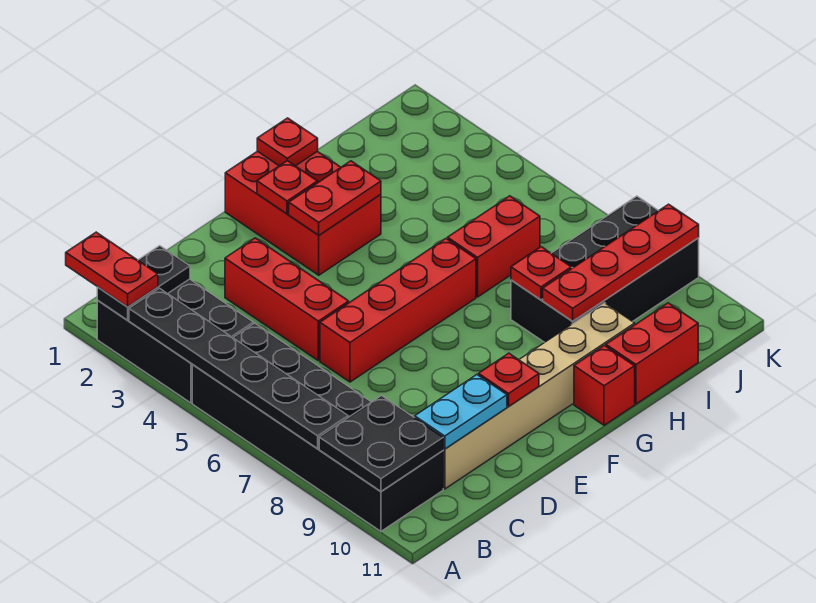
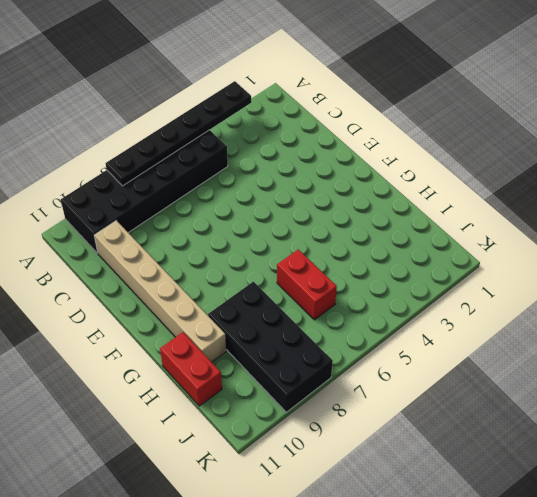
none -> black brick A2:B4 level 1
none -> red brick D3:D5 level 1
none -> red brick D6:G6 level 1

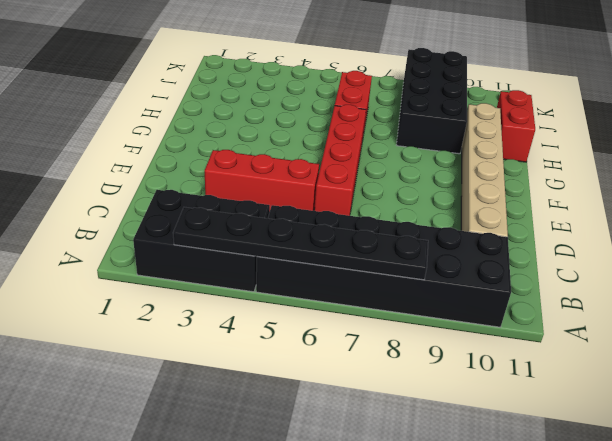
none -> red brick F1:G3 level 1
none -> red brick G11 level 1
none -> black plate A2:B2 level 2

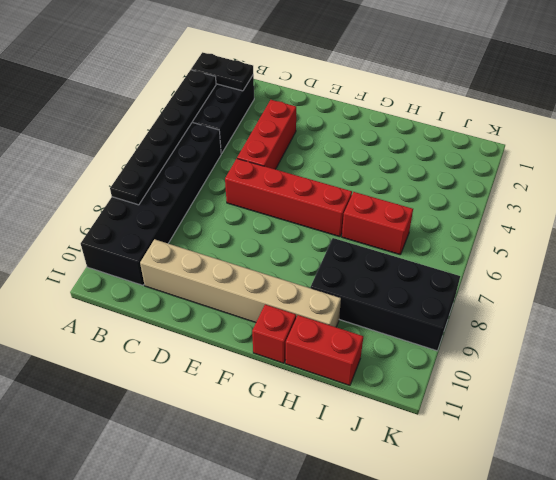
none -> red brick F1:G3 level 1
none -> black plate A9:B10 level 2
none -> cyan plate C10:D10 level 2

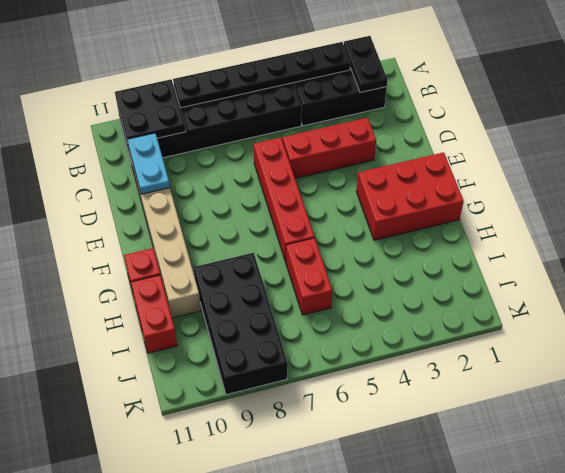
none -> red plate E10 level 2
none -> red plate F2 level 2
none -> red plate F3:G3 level 2

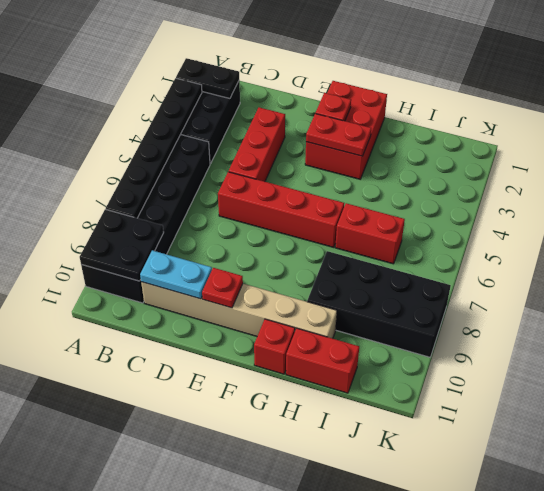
none -> red plate G1 level 2
none -> red plate H8 level 2
none -> red plate H9:K9 level 2

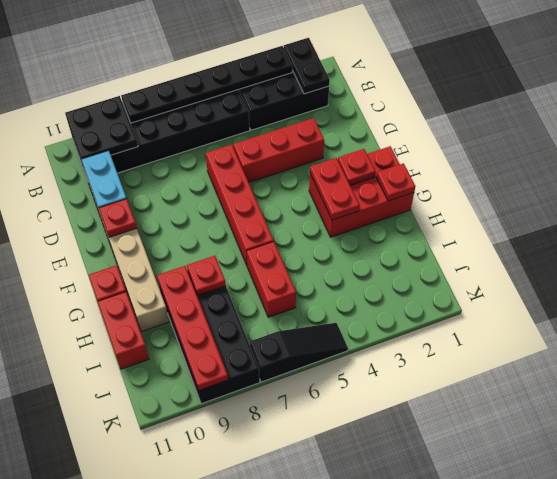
black slope K5:K7 level 1 top 7 -> none
none -> red plate A1:A2 level 3

